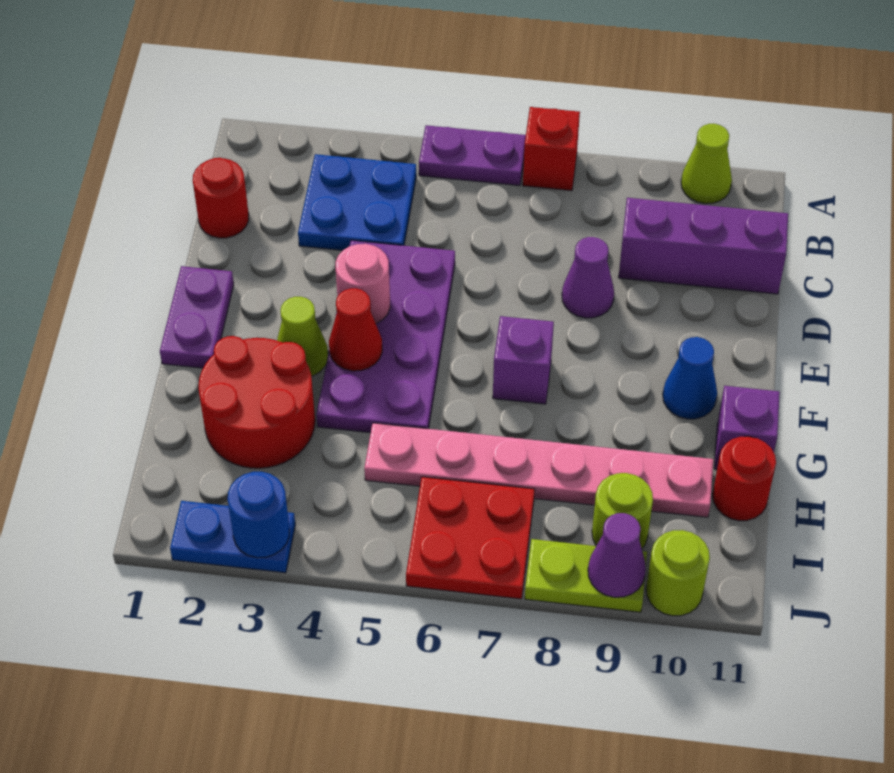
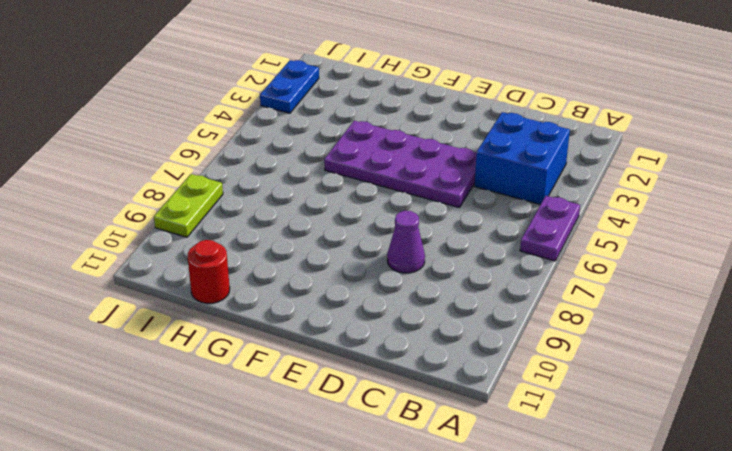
blue brick B3:C4 level 1 -> blue plate B3:C4 level 1
none -> red brick A7 level 1
none -> lime cone A10 level 1
none -> red round brick C1 level 1

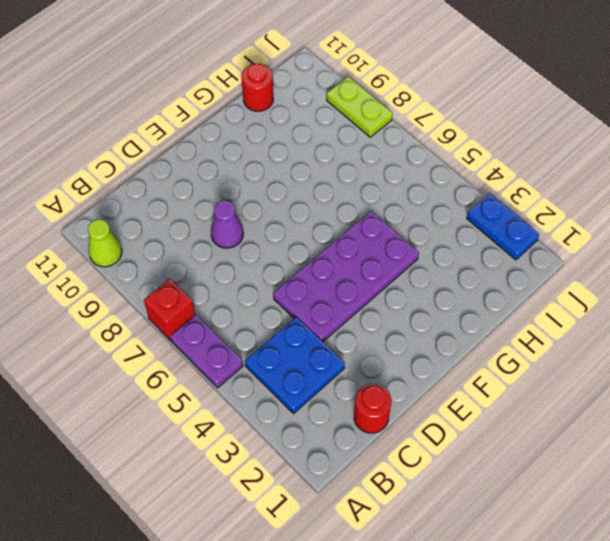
none -> purple brick C9:C11 level 1
none -> purple plate E1:F1 level 1
none -> lime cone F3 level 1

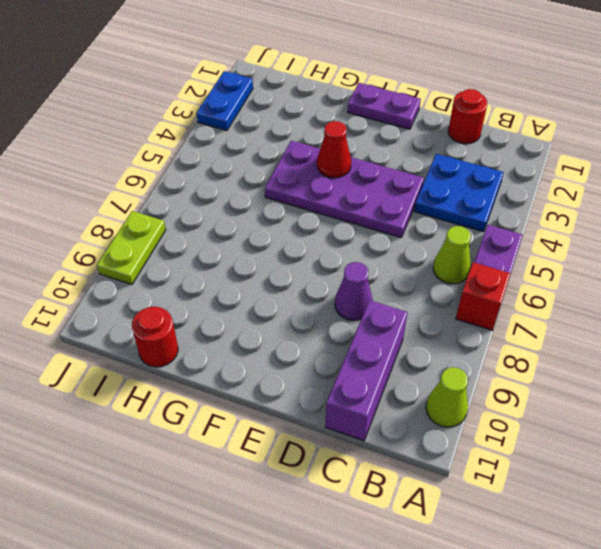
lime cone B6 level 1 -> lime cone F3 level 1
none -> purple brick F7 level 1
none -> blue cone F10 level 1
none -> red round brick G2:H3 level 1

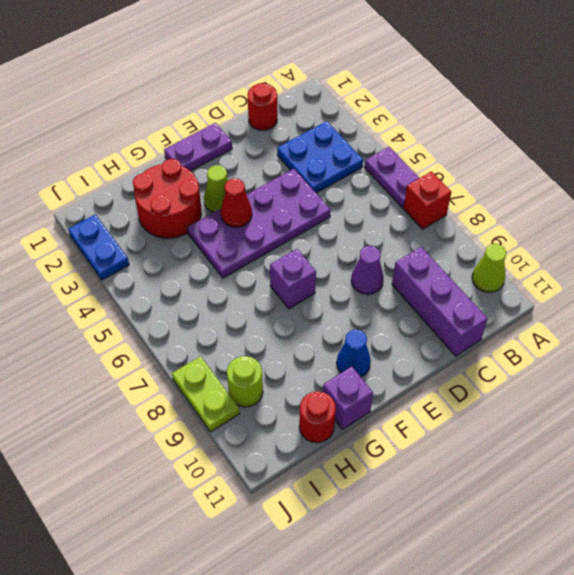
none -> pink plate H5:H10 level 1
none -> red plate I6:J7 level 1
none -> lime round brick J10 level 1

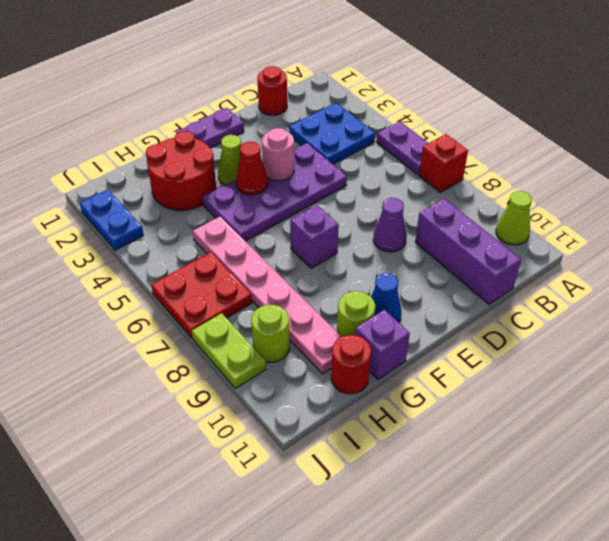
lime round brick G10 level 1 -> lime round brick J10 level 1
none -> blue round brick J3 level 2
none -> purple cone J9 level 2

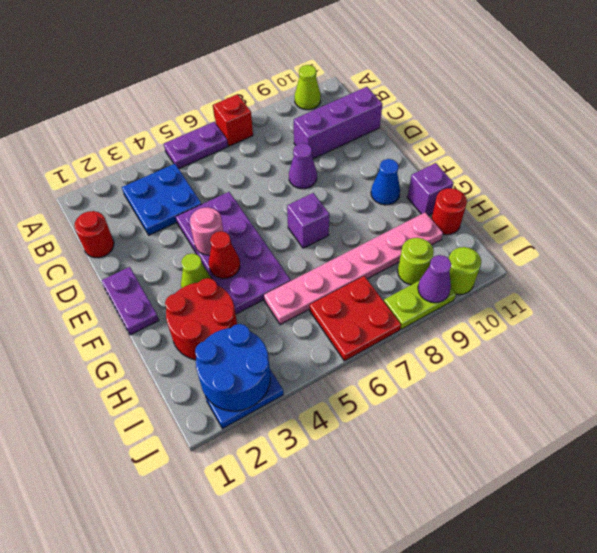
blue round brick I2:J3 level 2 -> blue round brick J3 level 2

